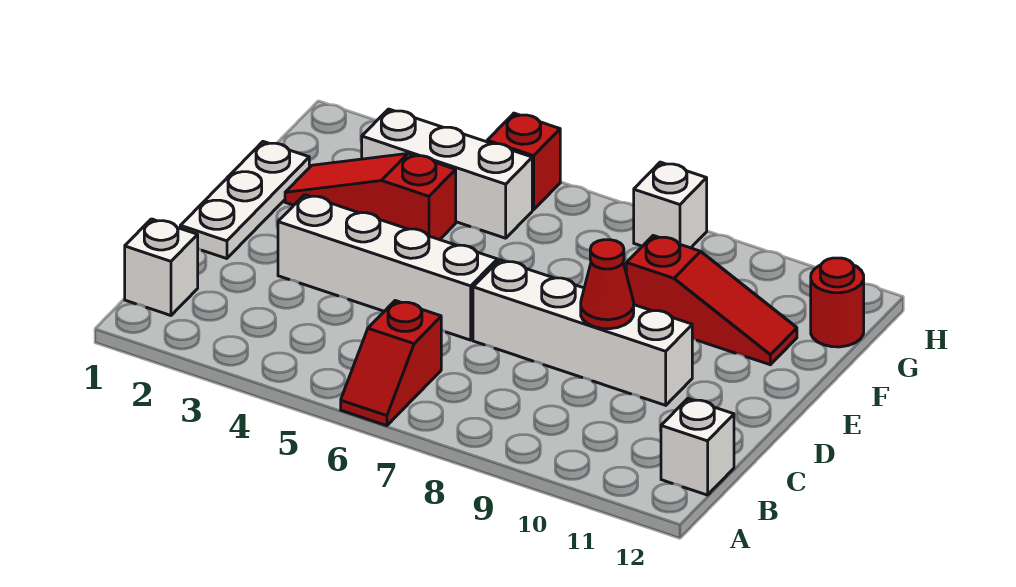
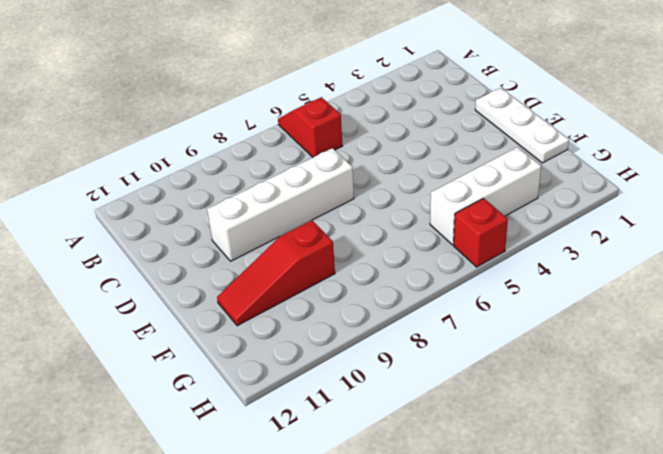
none -> white brick B1 level 1
none -> white brick B12 level 1
none -> white brick D3:D6 level 1

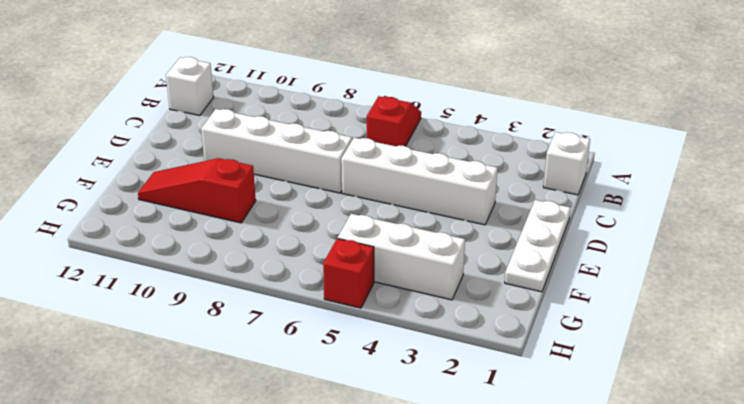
none -> red slope F2:F4 level 1 top 4
none -> red round brick G12 level 1
none -> white brick H8 level 1

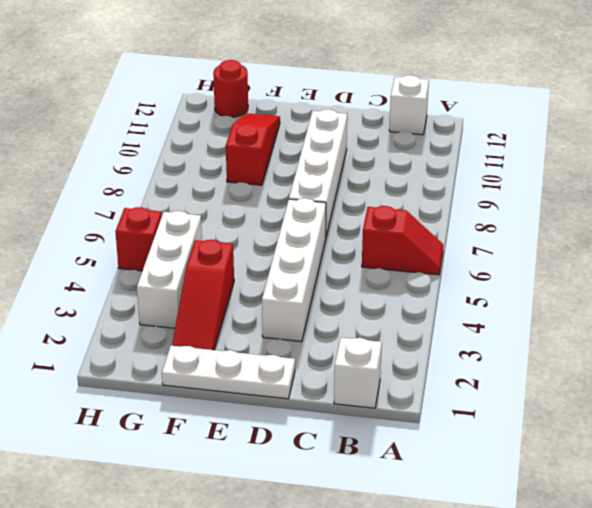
none -> white brick H8 level 1
none -> red cone D9 level 2

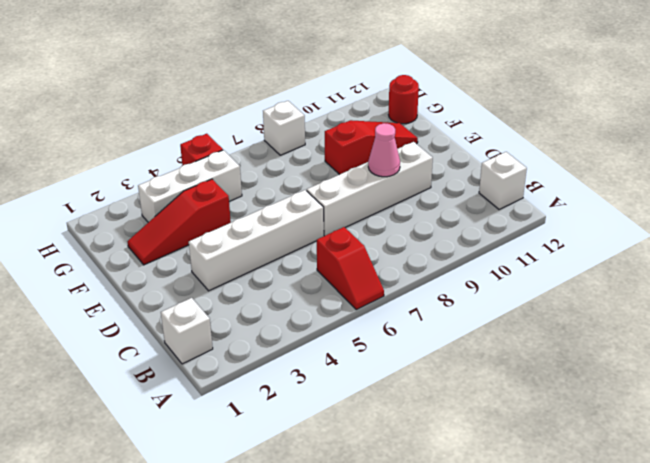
pink cone D9 level 2 -> red cone D9 level 2
none -> white plate D1:F1 level 1

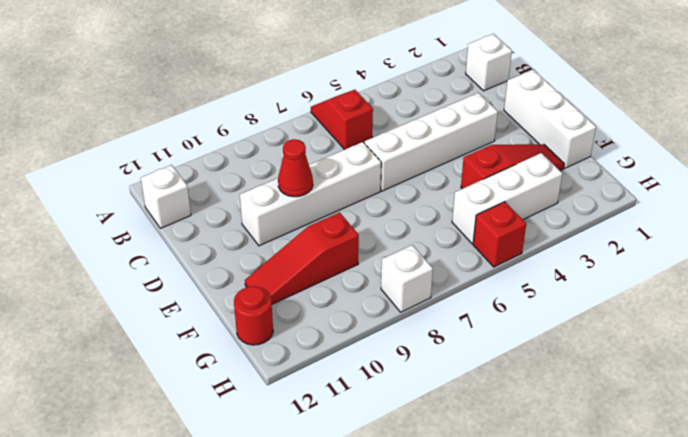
white brick D1:F1 level 1 -> white plate D1:F1 level 1

